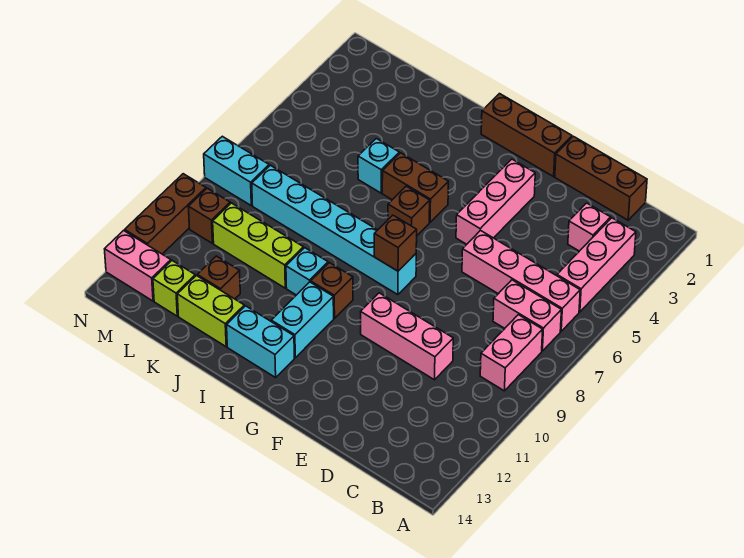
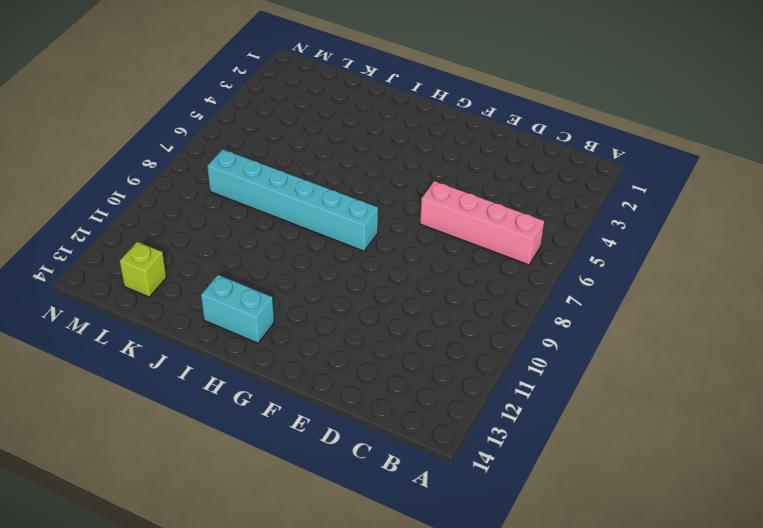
none -> pink brick B3:B5 level 1
none -> pink brick B7:C7 level 1
none -> pink brick B8:B9 level 1

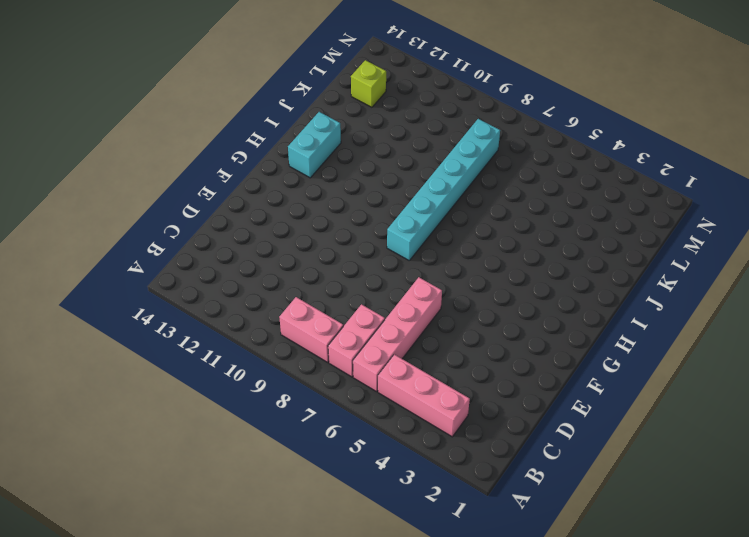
none -> brown brick C1:E1 level 1
none -> pink brick C3 level 1
none -> pink brick D10:F10 level 1

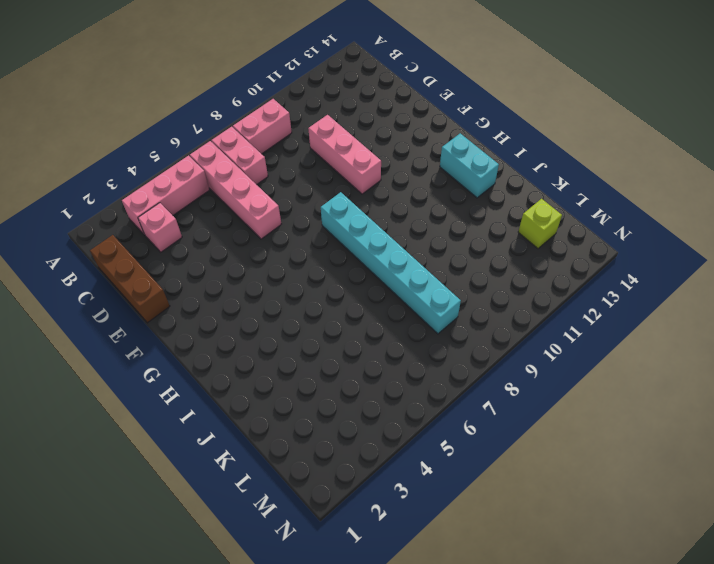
none -> brown brick F1:H1 level 1
none -> pink brick F3:F5 level 1
none -> brown brick H5:I5 level 1

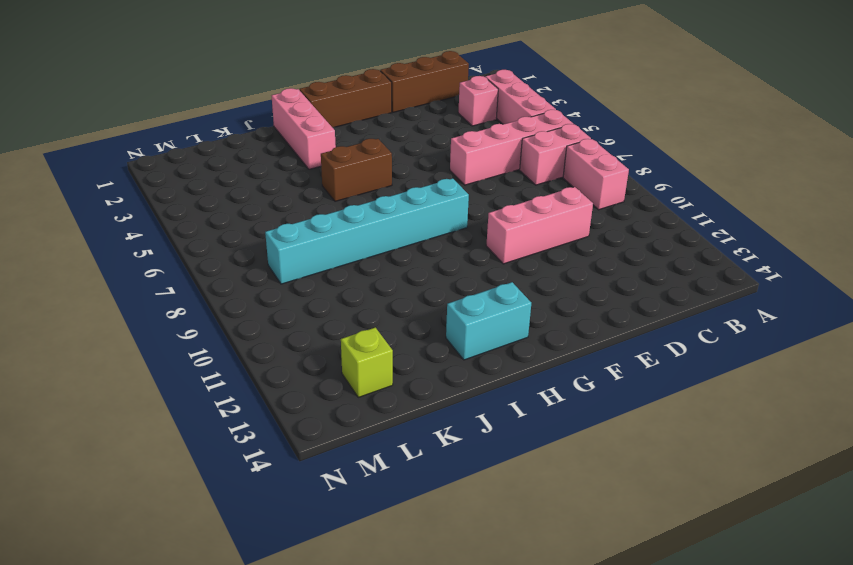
pink brick I1:I3 level 1 -> pink brick F3:F5 level 1
none -> brown brick H6 level 1
none -> brown brick H10 level 1
none -> cyan brick H11:H12 level 1

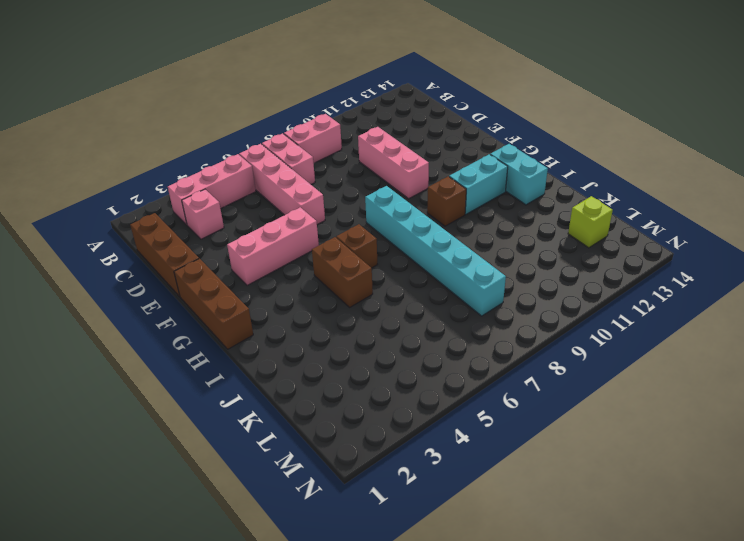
none -> cyan brick I10 level 1
none -> cyan brick J5 level 1
none -> lime brick J10:L10 level 1

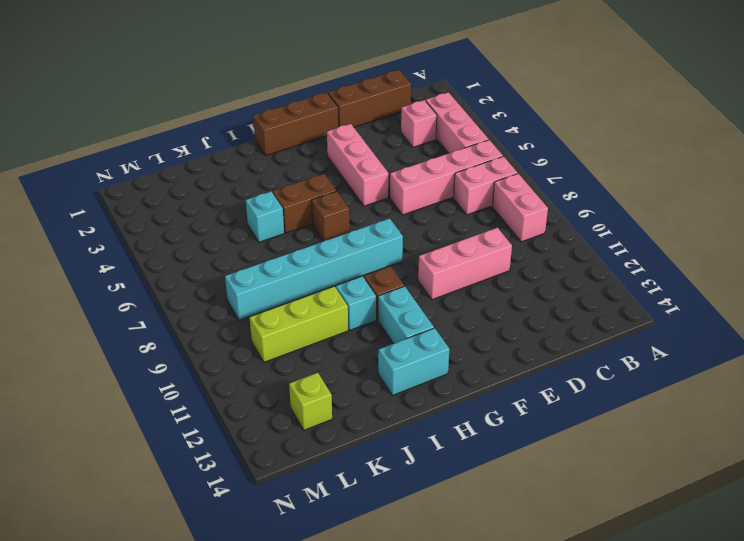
none -> lime brick J13:K13 level 1
none -> brown brick K12 level 1
none -> cyan brick M8:N8 level 1

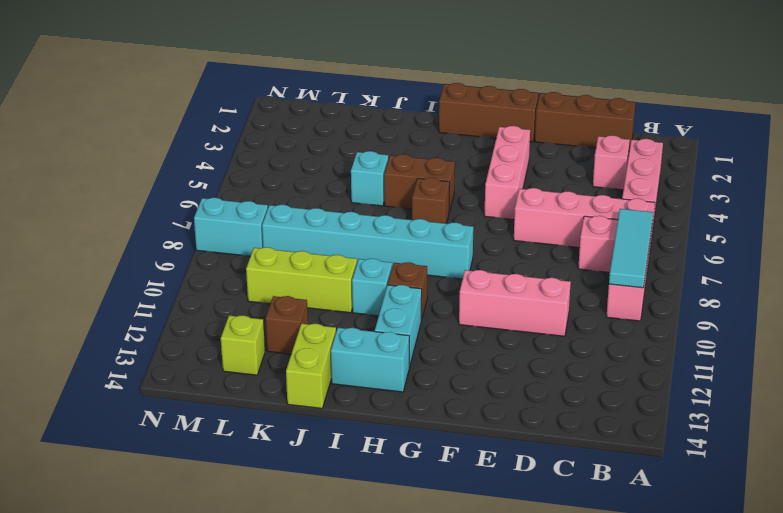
cyan tile B7:B9 level 2 -> none
lime brick J13:J14 level 1 -> lime brick J13:K13 level 1
none -> brown brick M10 level 1
none -> pink brick M13:N13 level 1
none -> brown brick N10:N12 level 1

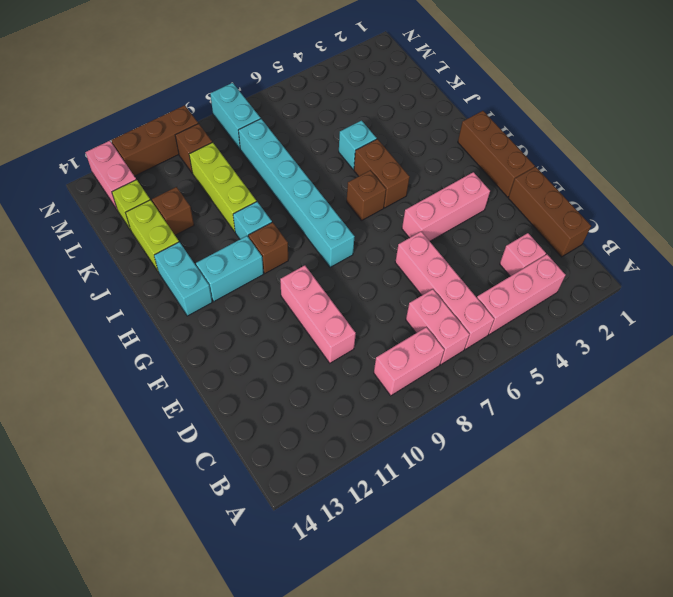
none -> brown brick G8 level 2

